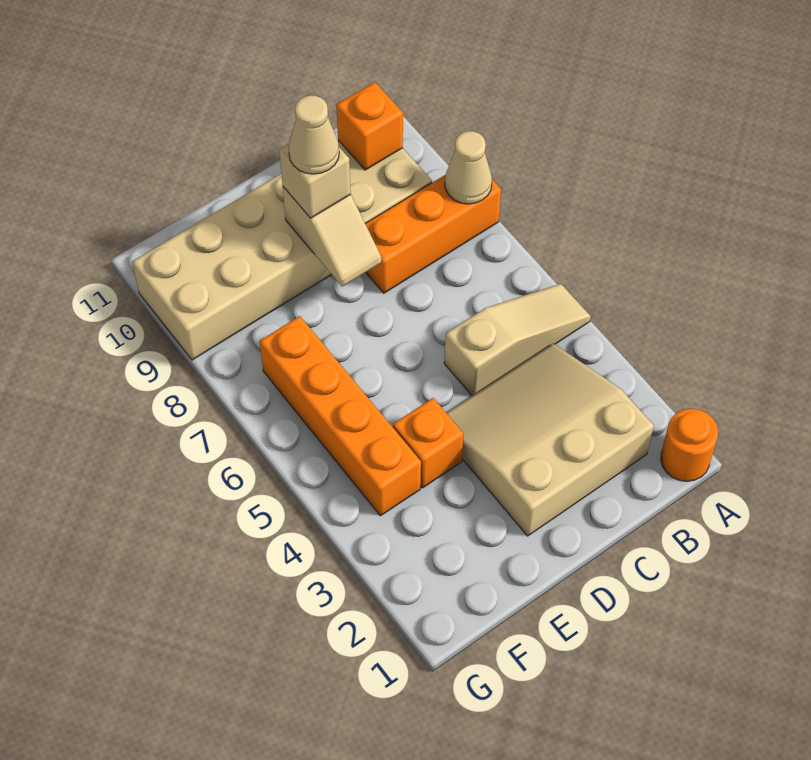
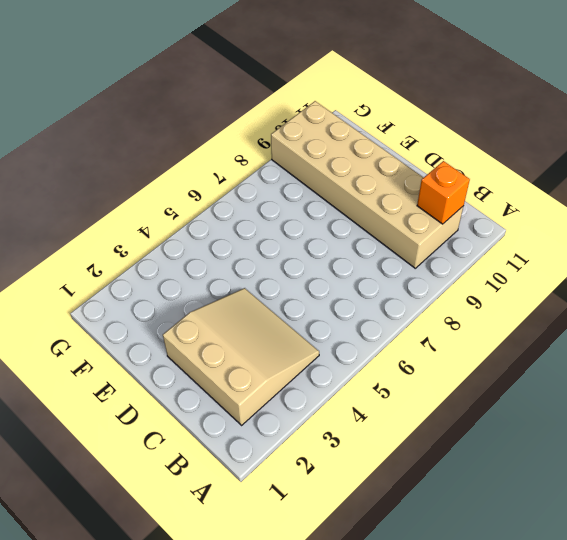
none -> orange round brick A1 level 1
none -> tan slope A5:C5 level 1 top C
none -> orange brick A8:C8 level 1

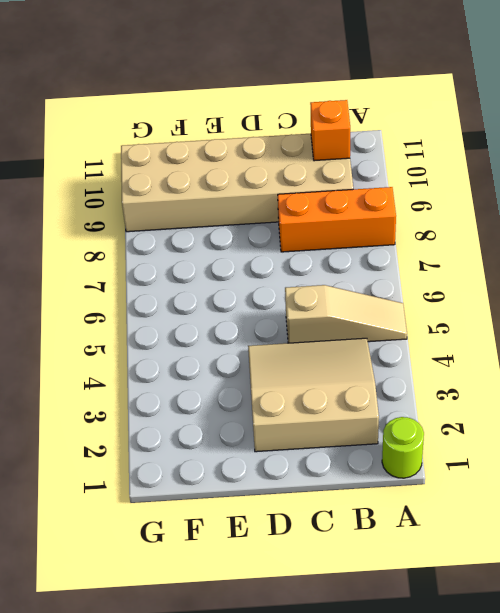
lime round brick A1 level 1 -> orange round brick A1 level 1
none -> orange brick E4 level 1
none -> orange brick F4:F7 level 1
none -> tan cone A8 level 2

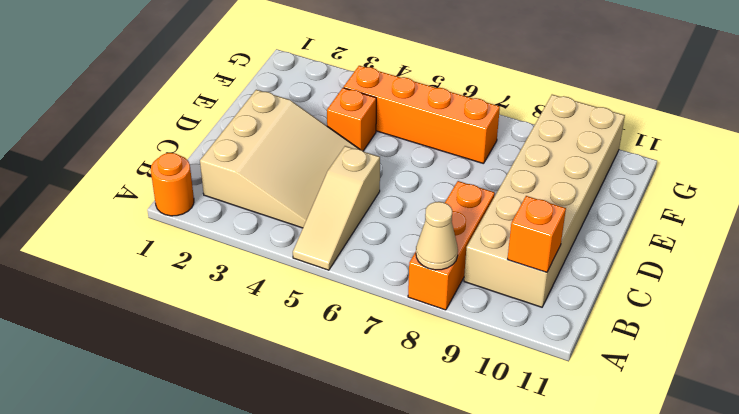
none -> tan slope D8:D9 level 2 top 9
none -> tan brick D9 level 3
none -> tan cone D9 level 4

